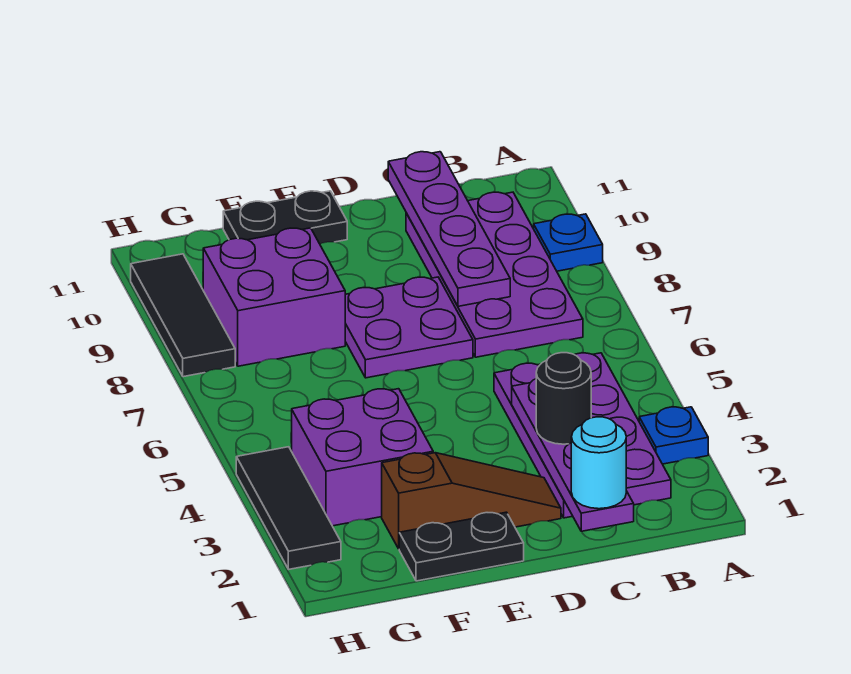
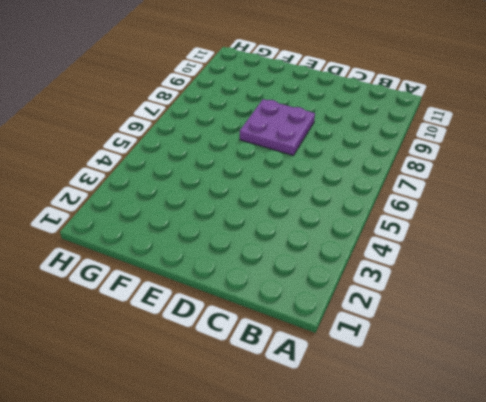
none -> blue plate A3 level 1
none -> blue plate A9 level 1
none -> purple plate B2:C5 level 1

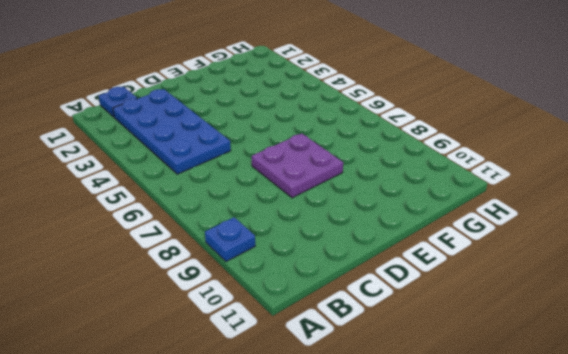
blue plate B1 level 1 -> blue plate A3 level 1
blue plate B2:C5 level 1 -> purple plate B2:C5 level 1
none -> purple plate B7:C10 level 1
none -> brown slope D2:F2 level 1 top F
none -> black plate E1:F1 level 1

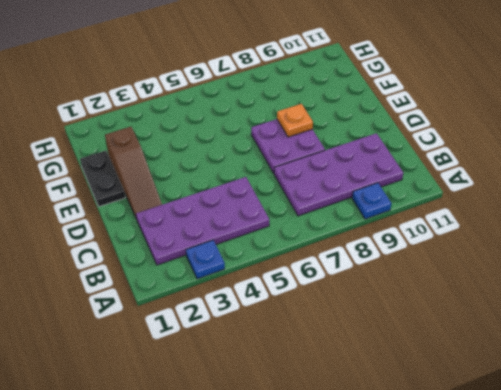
orange plate E8 level 2 -> none
none -> black plate E11:F11 level 1
none -> purple brick F3:G4 level 1
none -> purple brick F8:G9 level 1

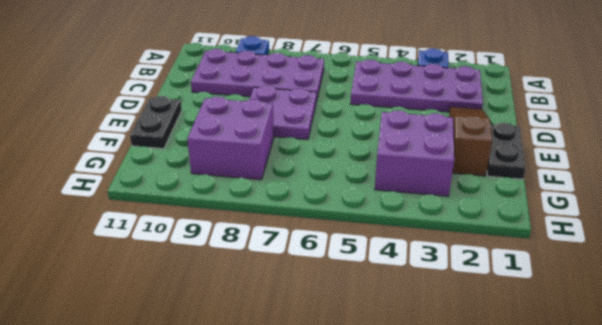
none -> black tile H2:H4 level 1
none -> black tile H8:H10 level 1
none -> purple plate C1:C4 level 2

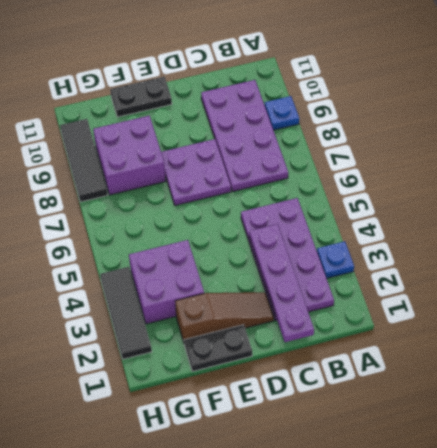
none -> purple plate C8:C11 level 2
none -> cyan round brick C1 level 3
none -> black round brick C3 level 3

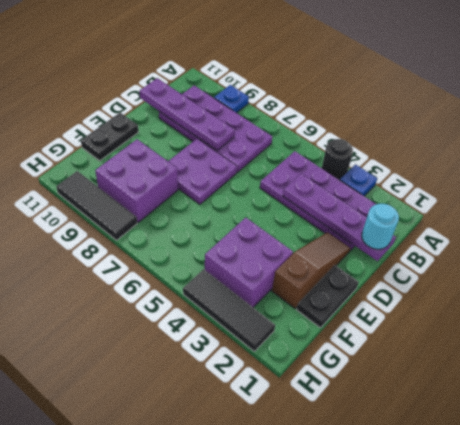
black round brick A4 level 1 -> black round brick C3 level 3

